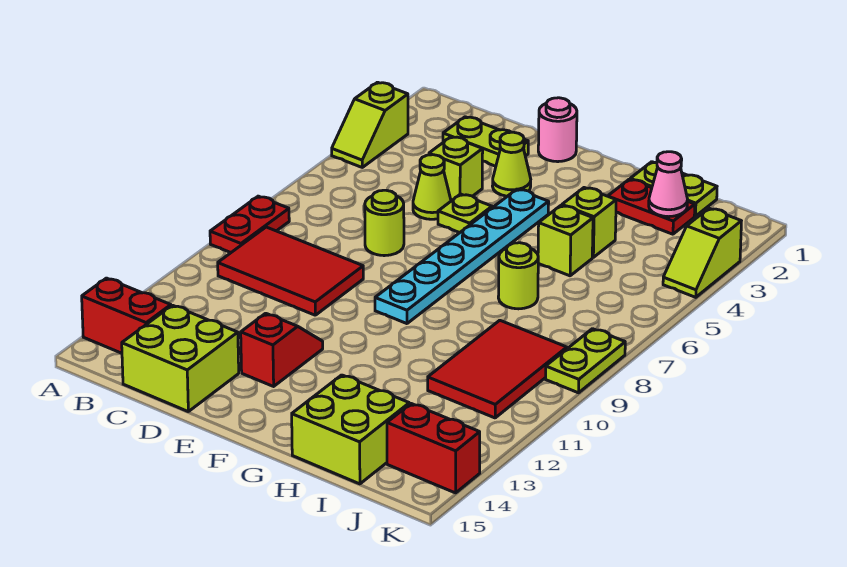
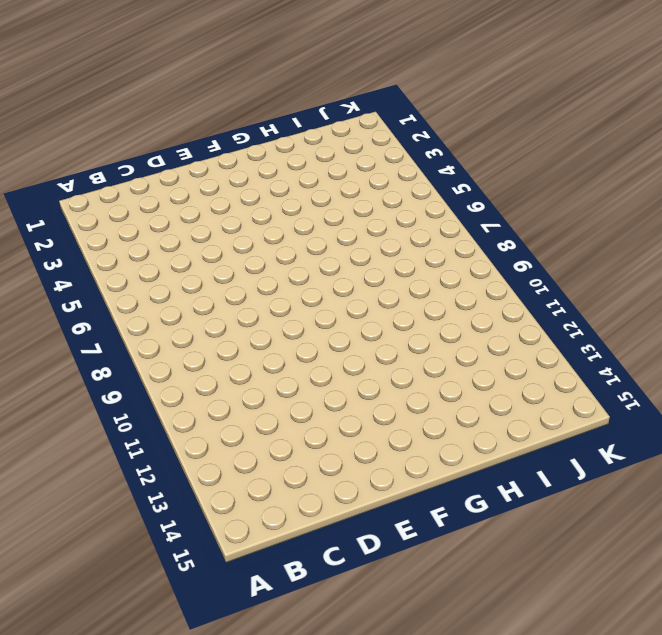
none -> lime slope A3:A4 level 1 top 3
none -> red plate A8:A9 level 1
none -> red brick A14:B14 level 1

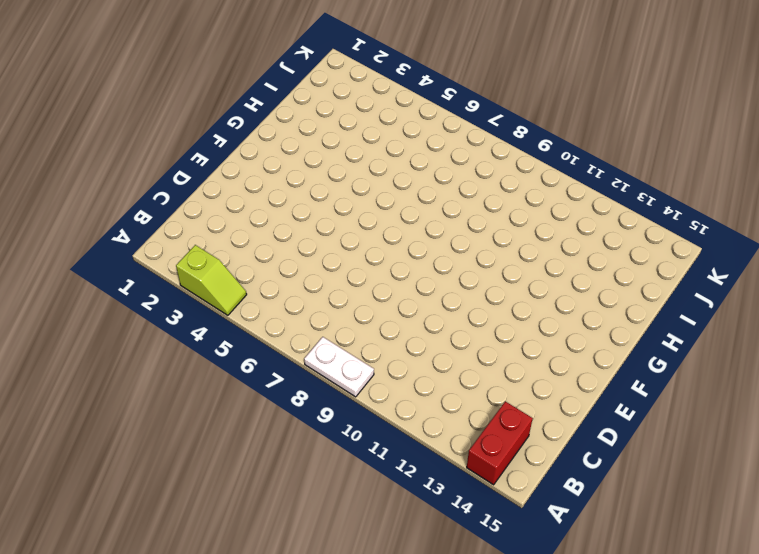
white plate A8:A9 level 1 -> red plate A8:A9 level 1
none -> red tile B9:D10 level 1
none -> lime plate C2:D2 level 1
none -> lime brick C14:D15 level 1

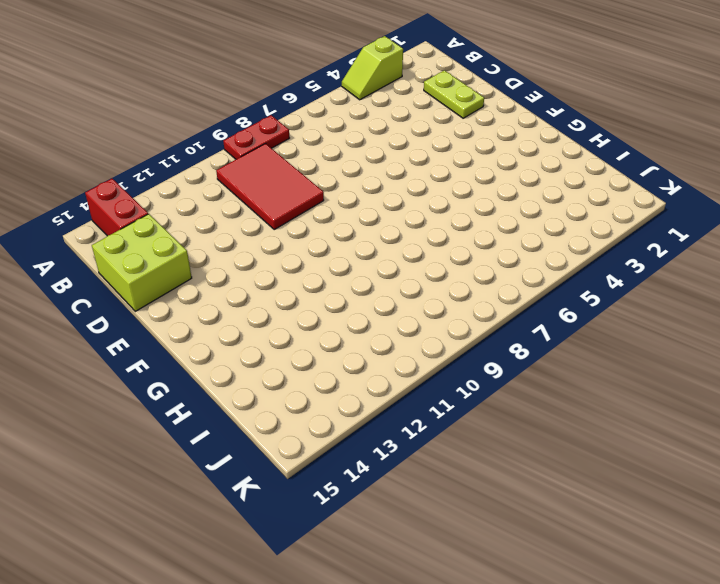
none -> lime brick D4 level 1
none -> lime cone D5 level 1
none -> lime round brick D7 level 1

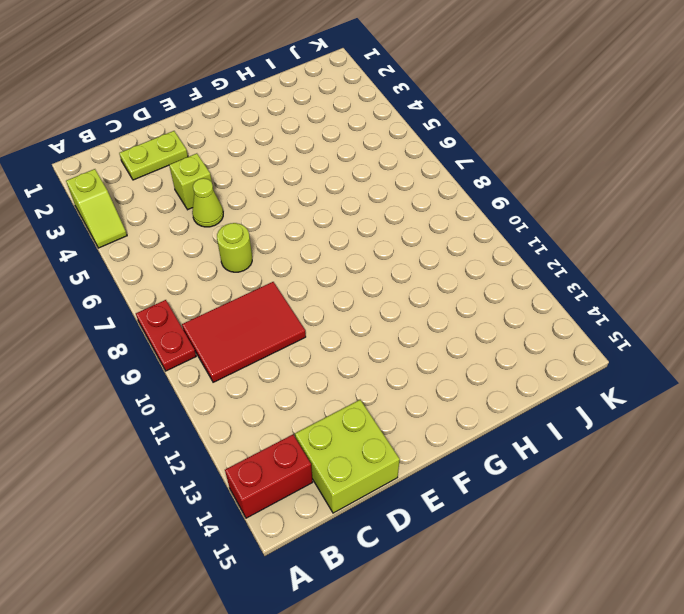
none -> pink round brick E1 level 1
none -> lime cone E3 level 1
none -> lime plate E5 level 1

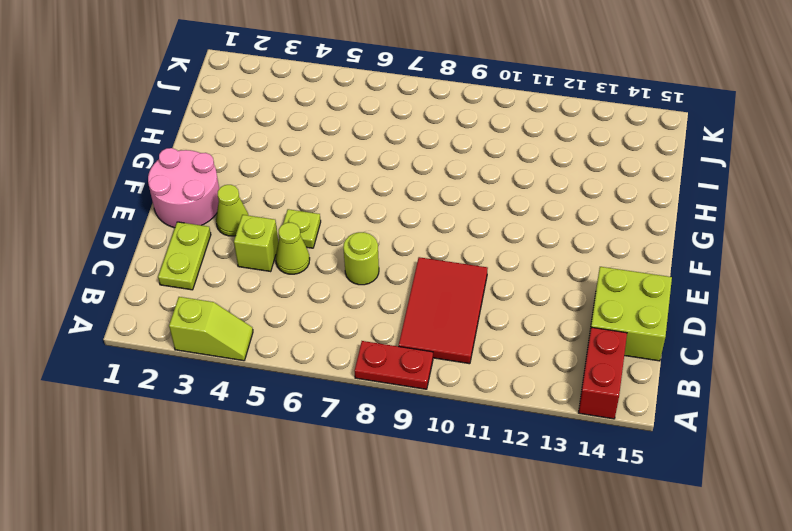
pink round brick E1:F2 level 1 -> pink round brick E1 level 1
none -> red slope E12:E13 level 1 top 13
none -> cyan plate F4:F9 level 1
none -> lime plate H1:I1 level 1

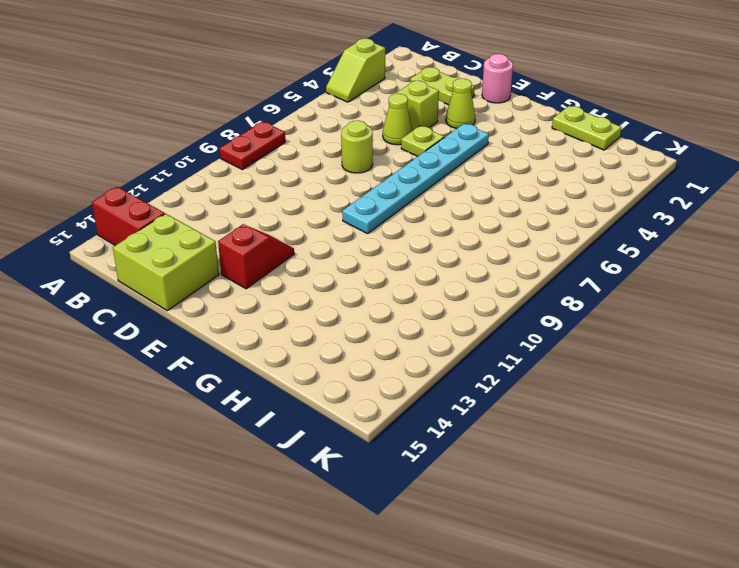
none -> red tile B9:D10 level 1
none -> red plate H2:I2 level 1
none -> lime brick H4 level 1

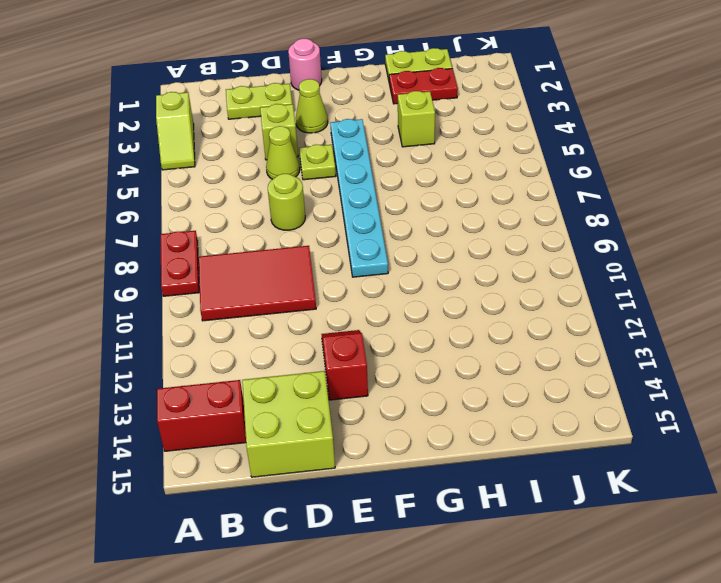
none -> lime brick H5 level 1
none -> lime round brick H7 level 1
none -> lime brick H14:I15 level 1

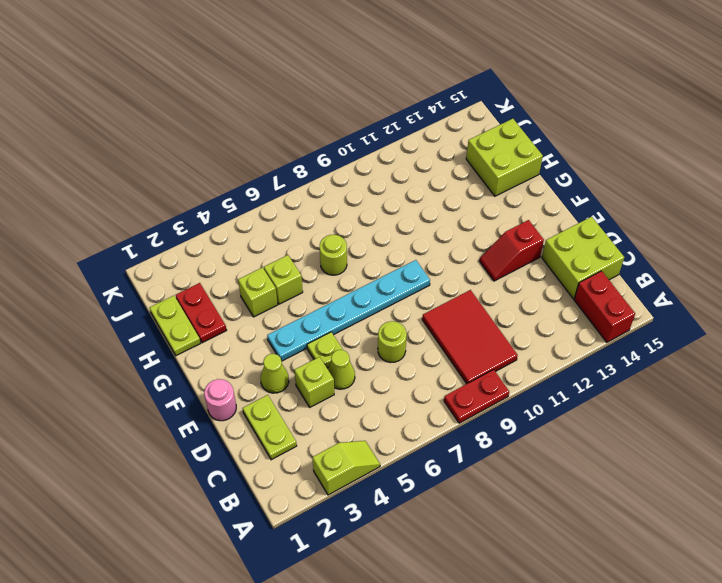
none -> red tile I9:J11 level 1
none -> red brick J14:K14 level 1
none -> lime slope K3:K4 level 1 top 3

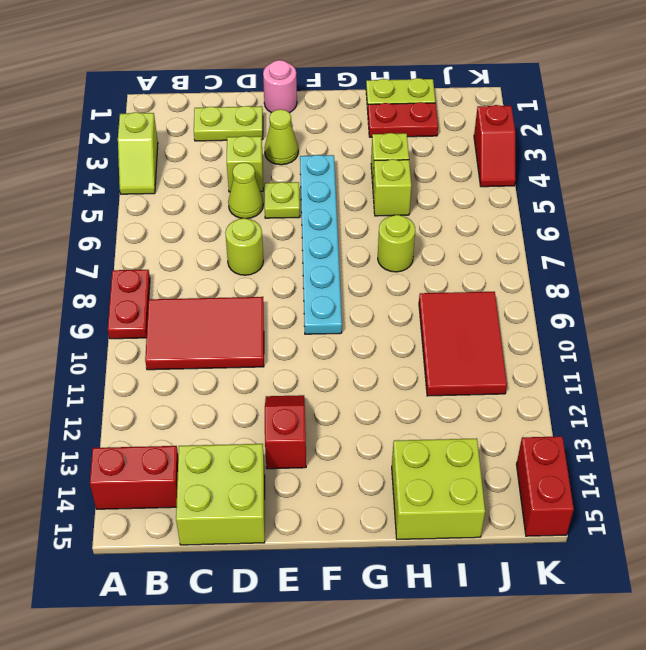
red slope K3:K4 level 1 top 3 -> lime slope K3:K4 level 1 top 3
red brick K14:K15 level 1 -> red brick J14:K14 level 1
none -> lime plate K8:K9 level 1
none -> pink cone I2 level 2

